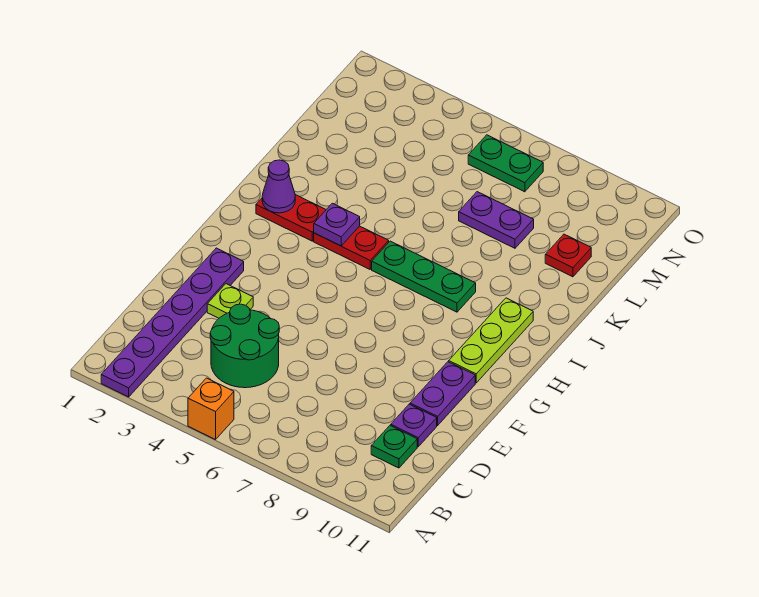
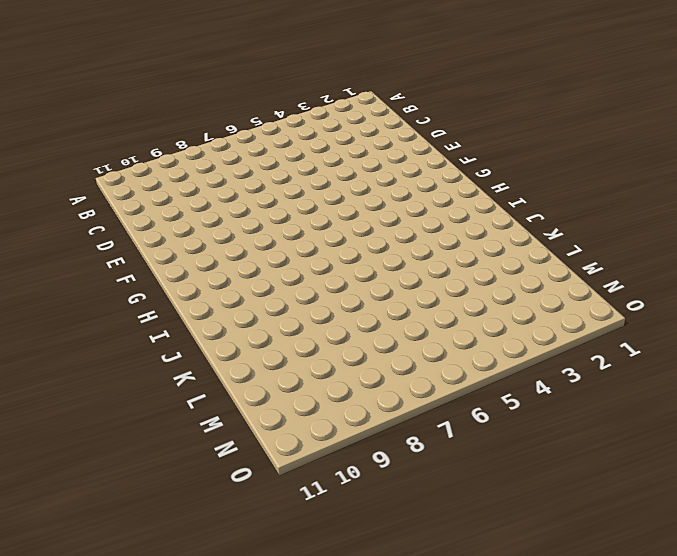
none -> purple plate A2:F2 level 1
none -> orange brick A5 level 1
none -> green round brick C4:D5 level 1

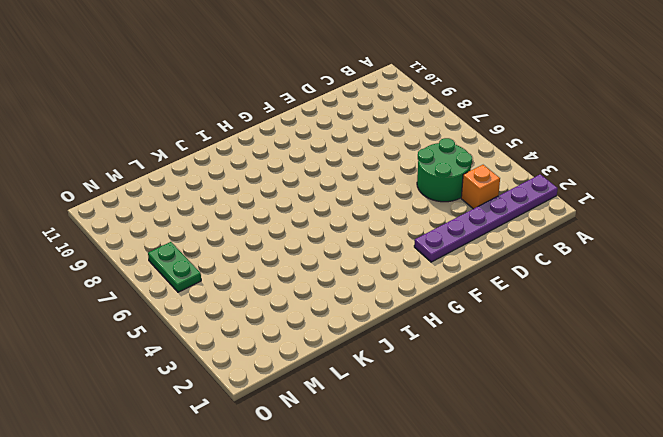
orange brick C3 level 1 -> orange brick A5 level 1
none -> green plate C10 level 1
none -> purple plate D10 level 1
none -> lime plate E3 level 1

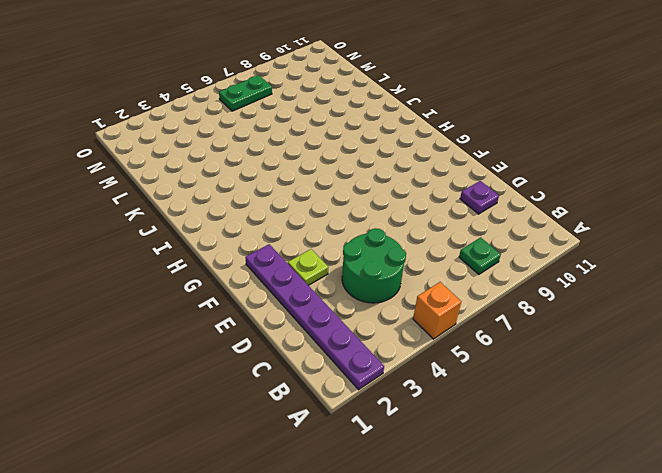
green plate B8 level 1 -> green plate C10 level 1
none -> purple plate E10:F10 level 1
none -> lime plate G10:I10 level 1
none -> red plate I2:I3 level 1

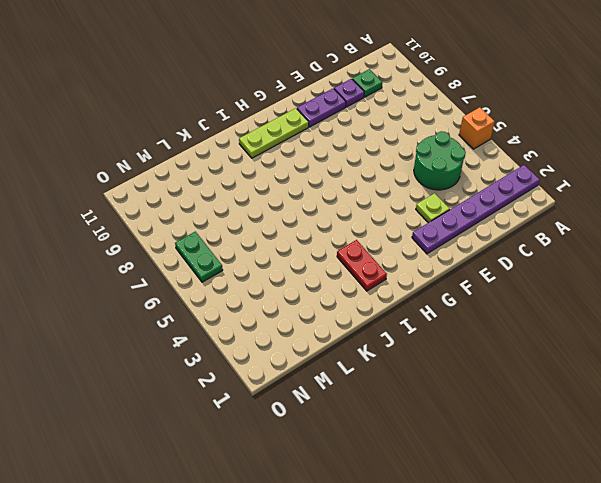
none -> red plate I4:I5 level 1
none -> green plate I6:I8 level 1
none -> purple plate L7:L8 level 1

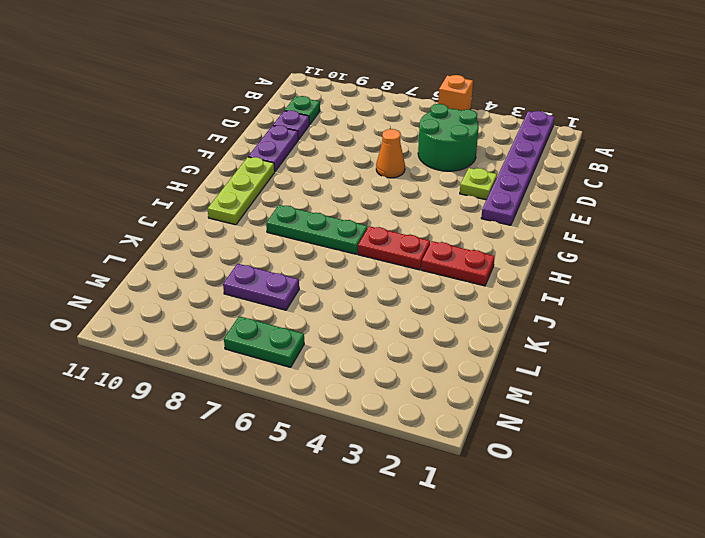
orange cone E6 level 1 -> none
none -> red plate L10 level 1
none -> purple cone I2 level 2
none -> purple plate I4 level 2

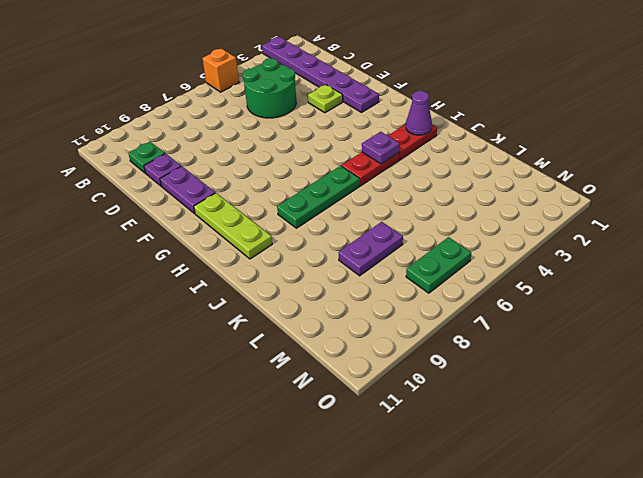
none -> red plate L10 level 1

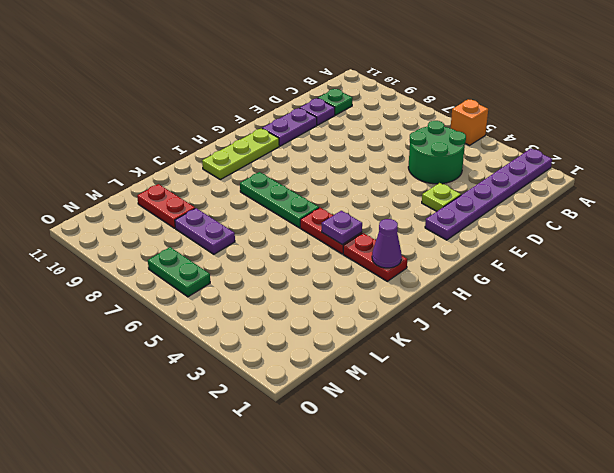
red plate L9:L10 level 1 -> red plate L10 level 1

